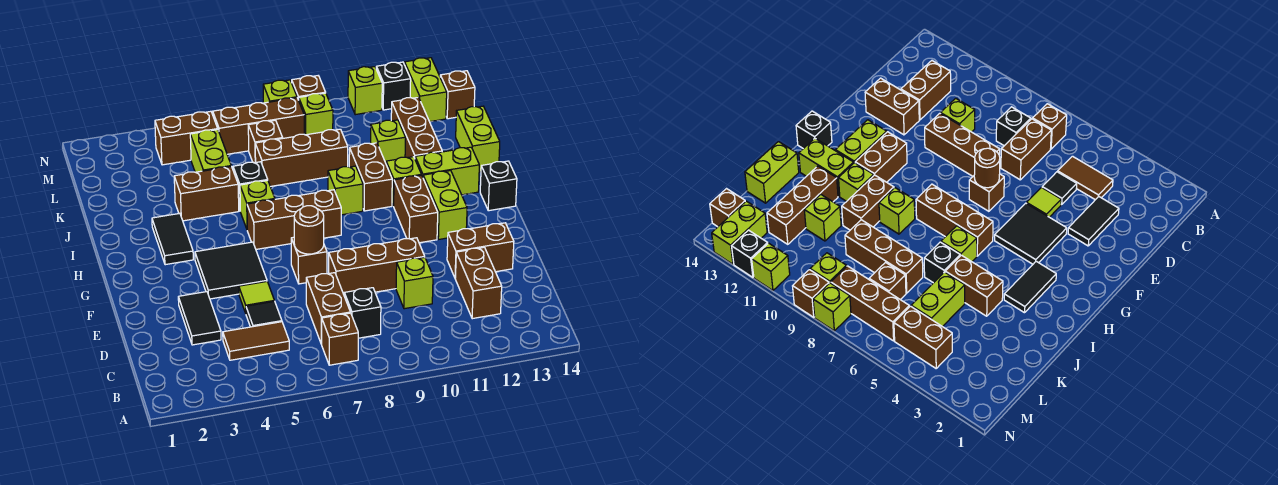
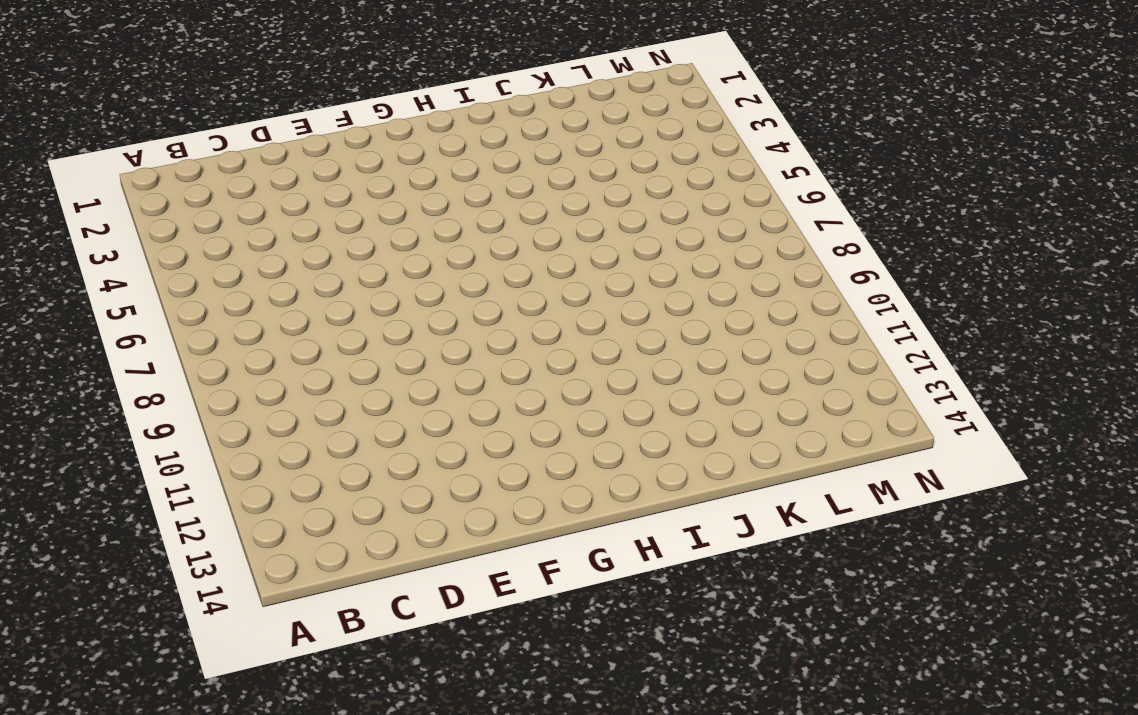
none -> brown brick B7 level 1
none -> brown tile C4:C5 level 1
none -> brown brick C7:D7 level 1
none -> black brick C8 level 1

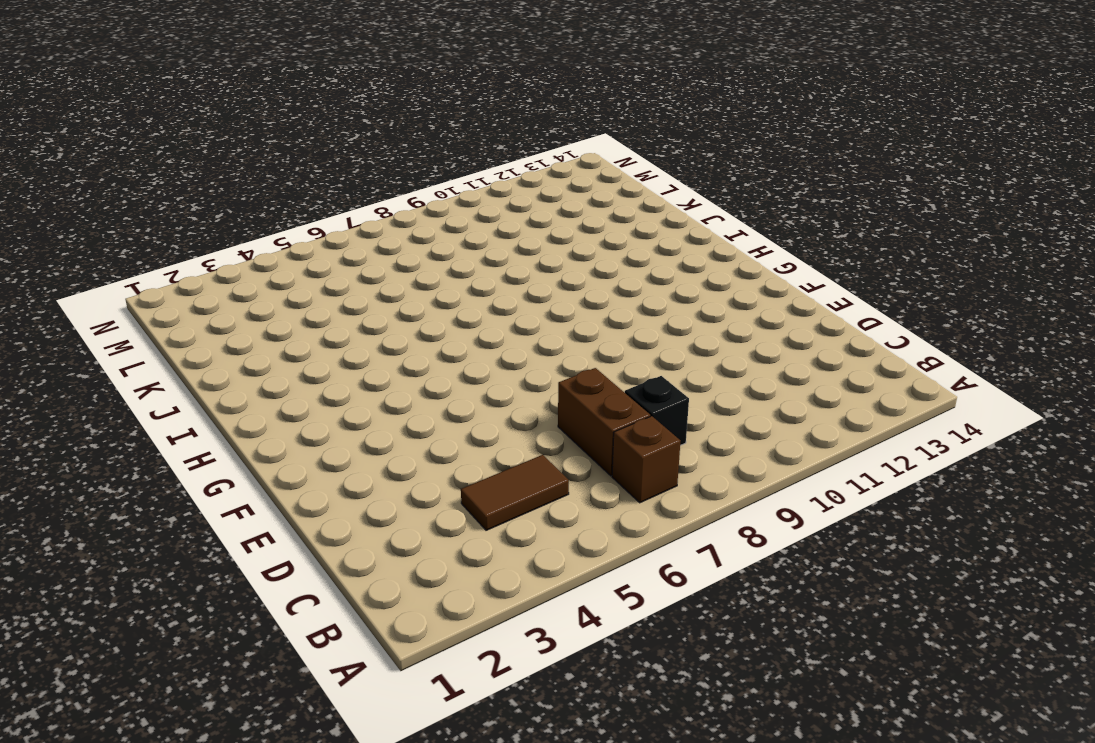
none -> brown brick C12:D12 level 1
none -> black tile D3:E3 level 1
none -> black tile D5 level 1
none -> lime brick D10 level 1

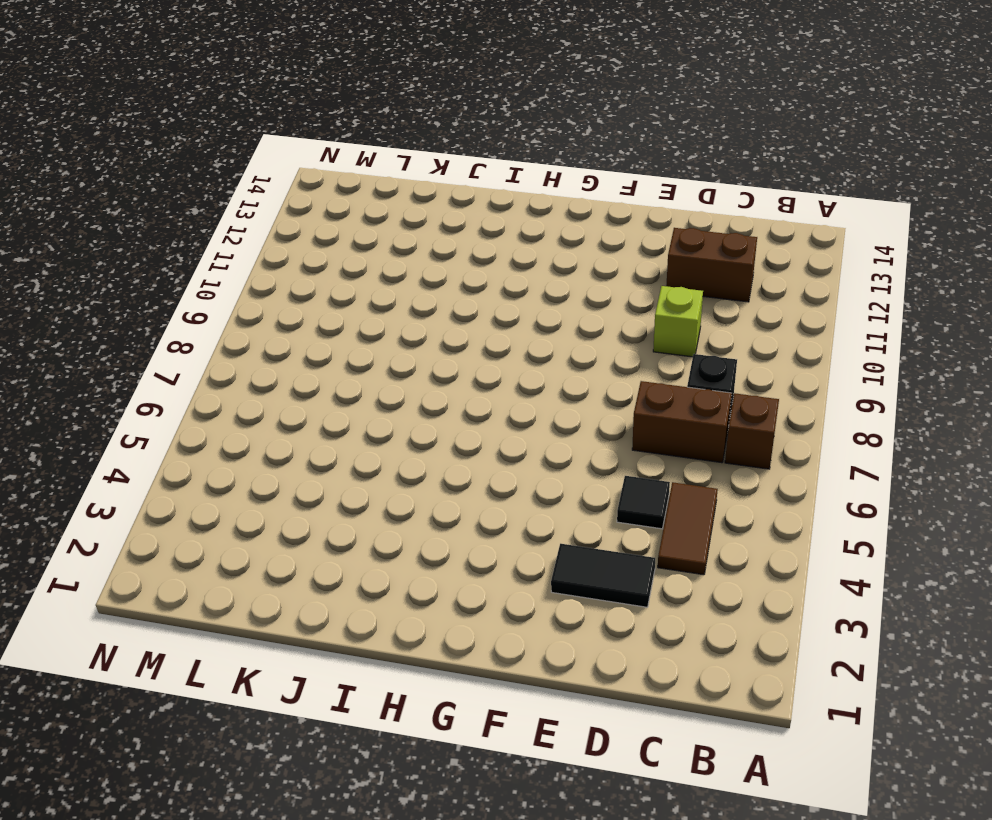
none -> lime tile E5 level 1
none -> brown brick E8:E10 level 1
none -> brown brick E12:E13 level 1
none -> black tile F4:G5 level 1

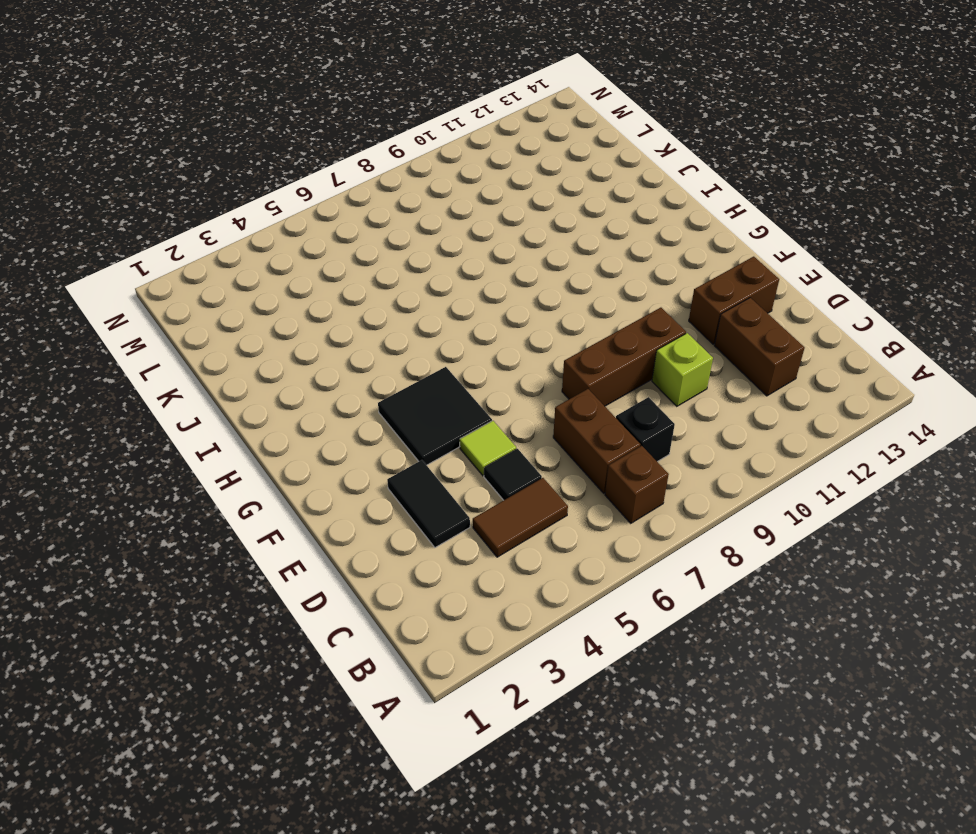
none -> brown brick F7 level 1
none -> brown brick G11:H11 level 1
none -> lime brick G12:H12 level 1
none -> black tile H3:I3 level 1

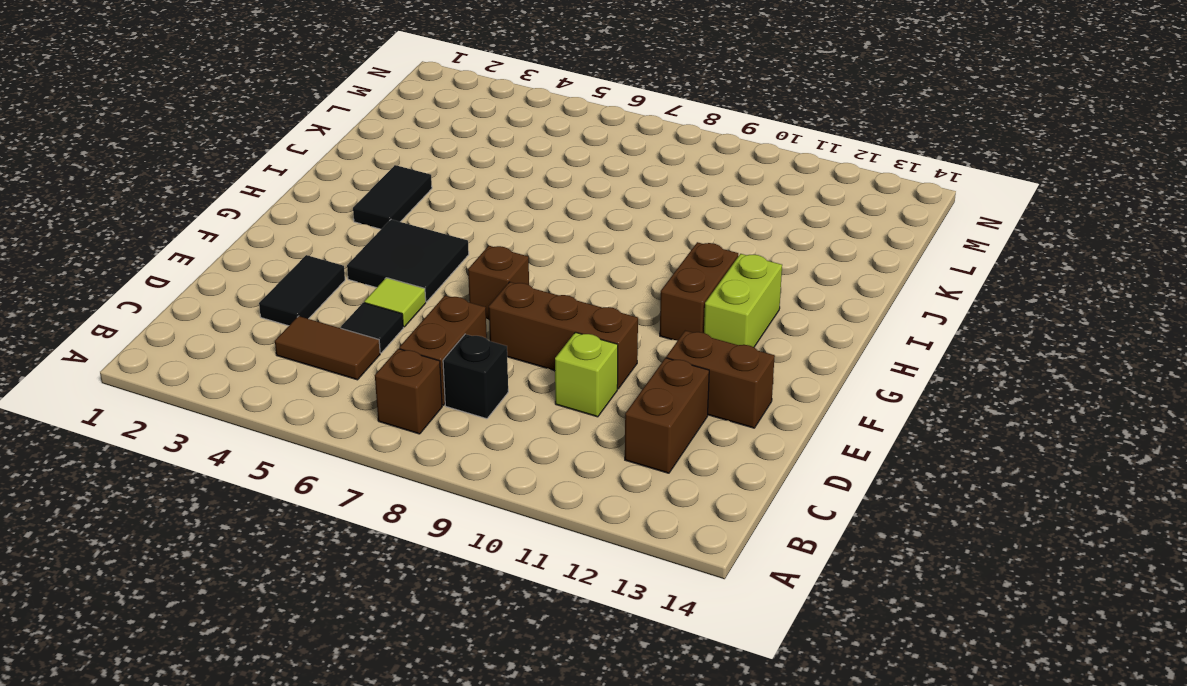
none -> brown brick H6:H8 level 1
none -> black brick H14 level 1
none -> lime brick I6 level 1
none -> lime brick I9 level 1

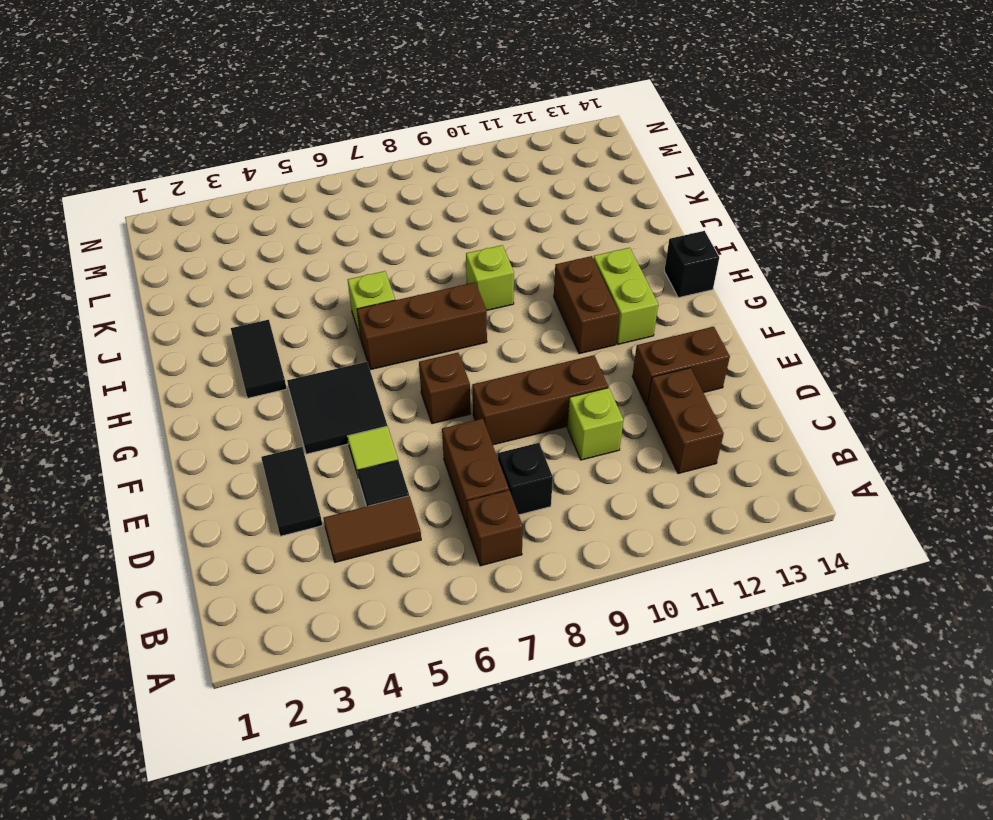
none -> brown brick I10:J10 level 1
none -> lime brick I11 level 1
none -> lime brick I12:I13 level 1
none -> brown brick J4:J5 level 1

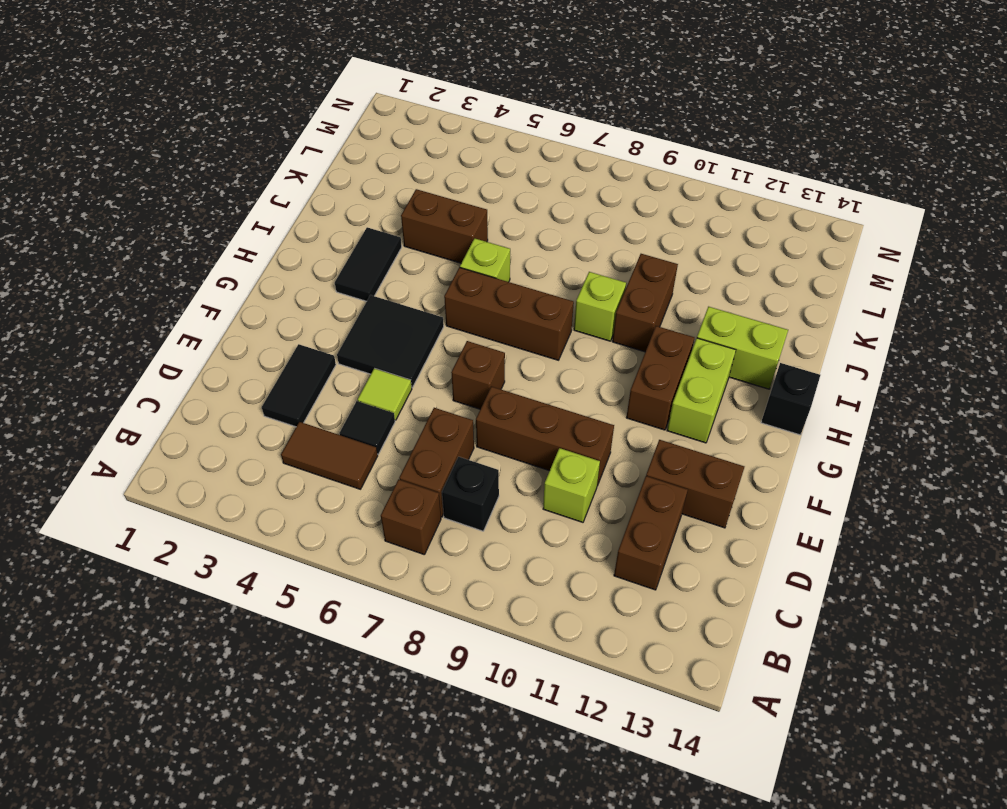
none -> lime brick I11 level 1
none -> black brick J6 level 1
none -> brown brick J12:L12 level 1
none -> lime brick J14:K14 level 1

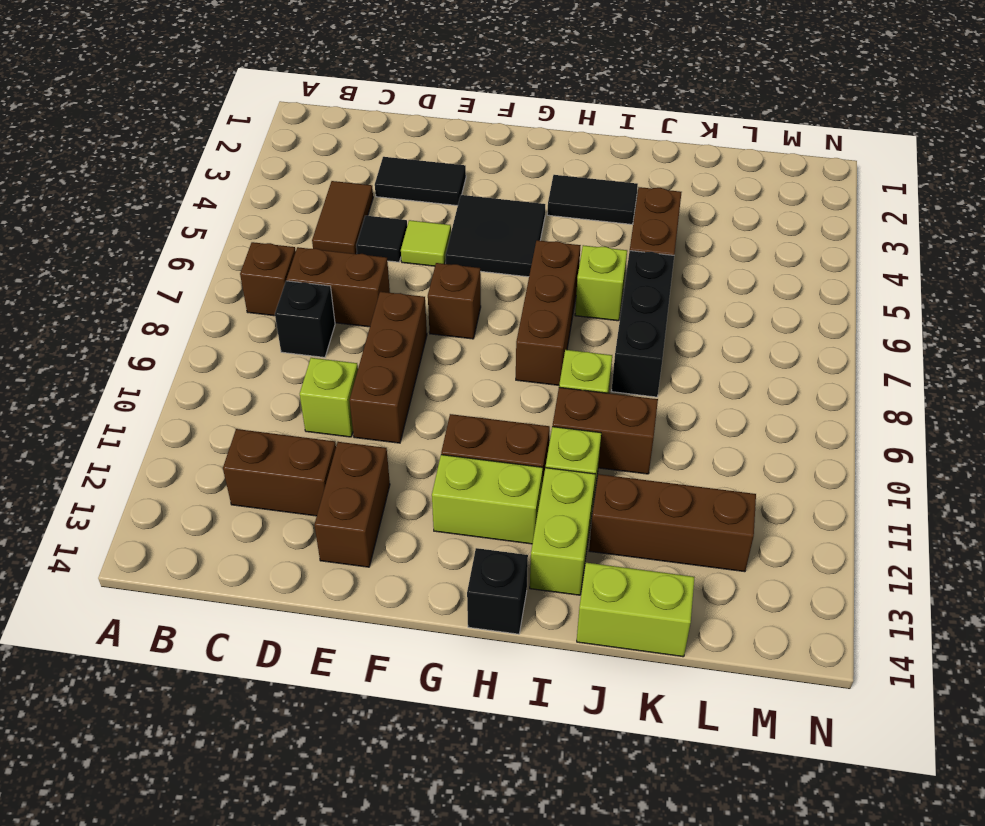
black brick J6:J8 level 1 -> black brick J6 level 1
none -> lime brick K5:L5 level 1
none -> brown brick K7:K9 level 1
none -> lime brick K11 level 1
none -> brown brick L7 level 1

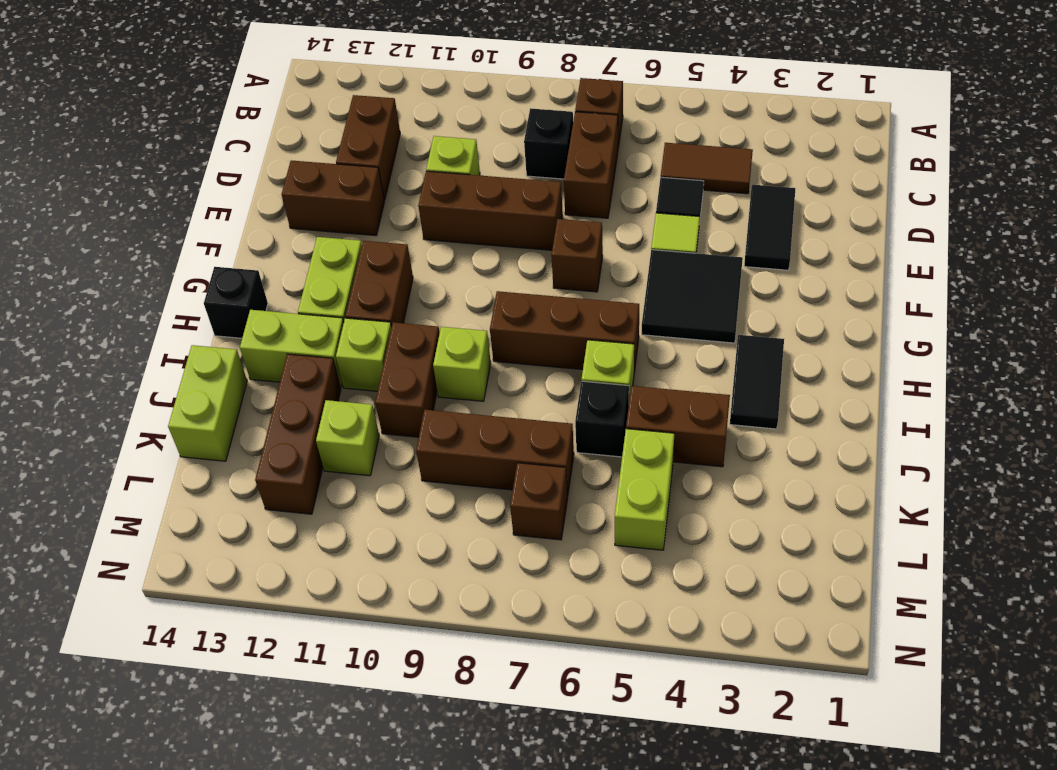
none -> brown brick M4:M5 level 1
none -> brown brick M6:M8 level 1
none -> lime brick M9 level 1
none -> lime brick M13:N13 level 1

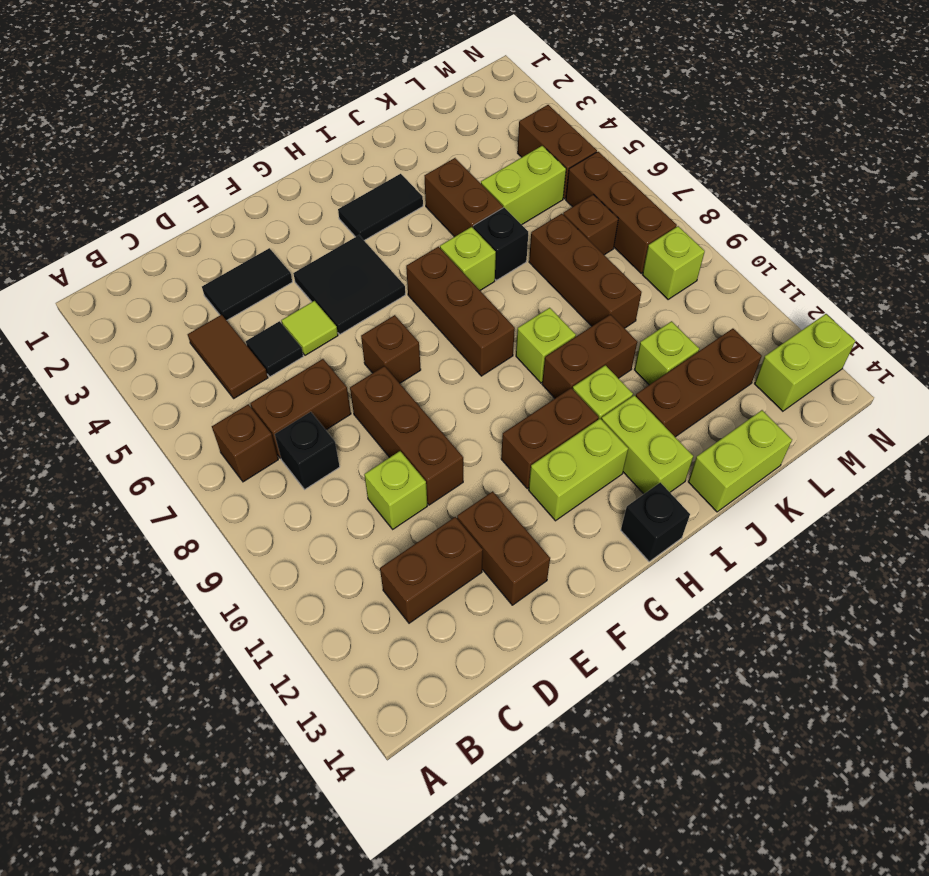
none -> brown brick M14 level 1
none -> lime brick N8 level 1
none -> brown brick N9 level 1
none -> lime brick N11 level 1

